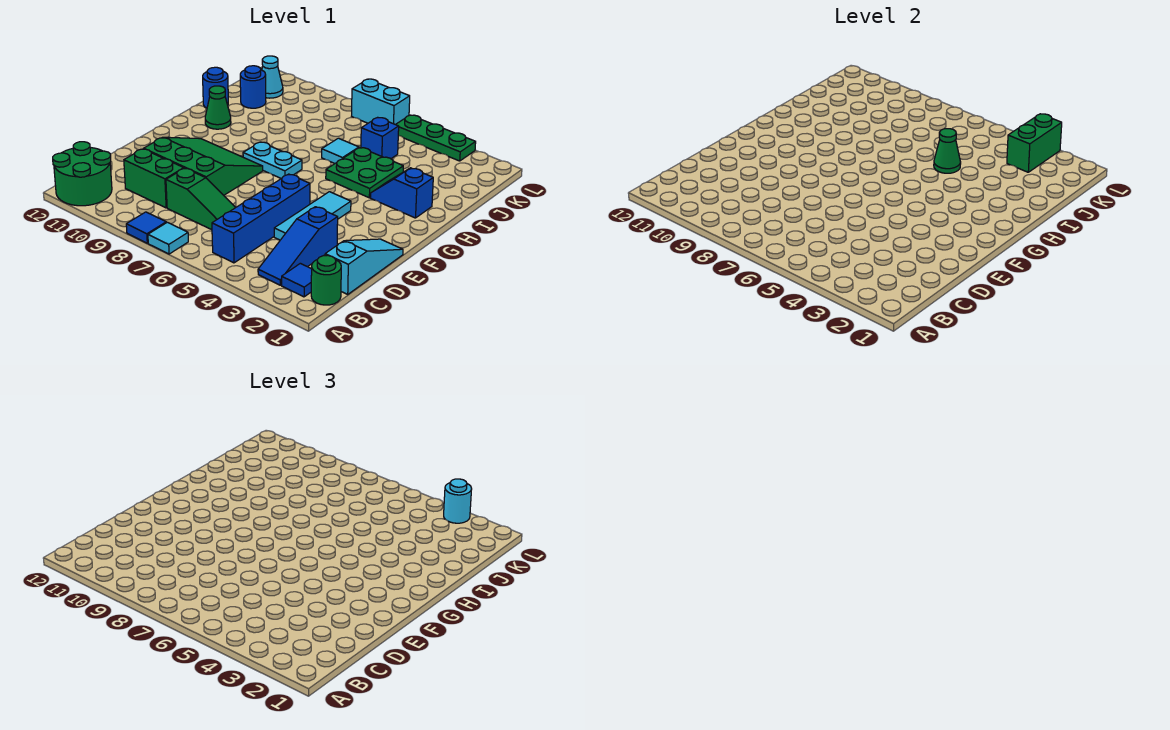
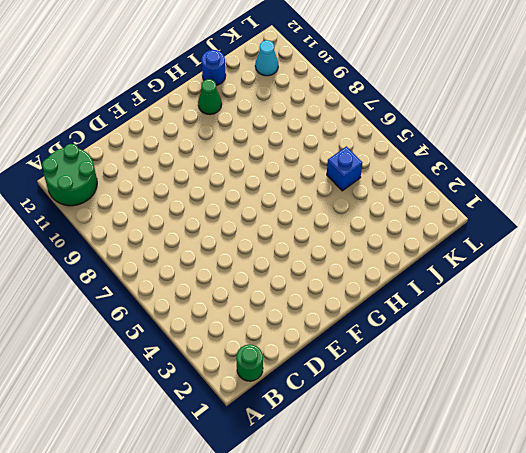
none -> cyan tile A7 level 1
none -> blue tile A8 level 1
none -> blue tile B2 level 1

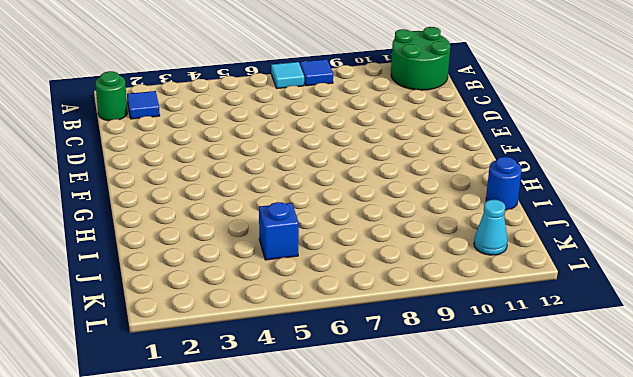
none -> blue slope B3:D3 level 1 top D
none -> blue brick B5:E5 level 1
none -> cyan slope C1:E1 level 1 top C

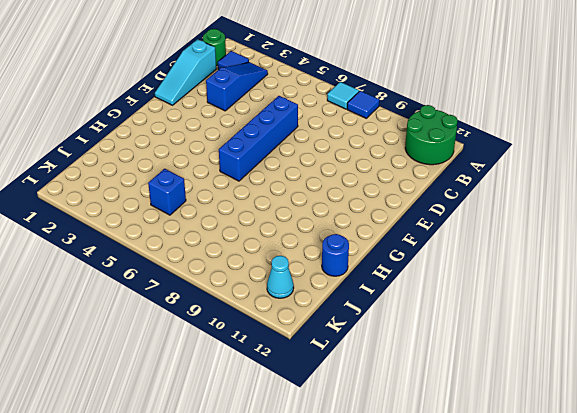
blue brick D6:G6 level 1 -> blue brick B5:E5 level 1
none -> green slope C6:C8 level 1 top 8
none -> green brick C9:C10 level 1
none -> cyan tile D4:F4 level 1

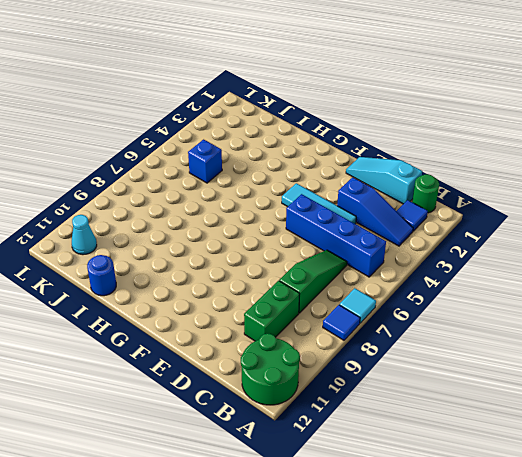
none -> green slope D8:F10 level 1 top D
none -> cyan plate G7:G8 level 1
none -> blue slope H2:H3 level 1 top 2

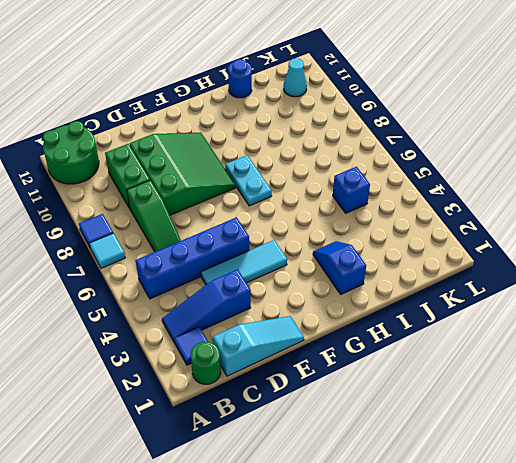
none -> green plate H4:I5 level 1
none -> green cone H11 level 1
none -> cyan tile I6 level 1

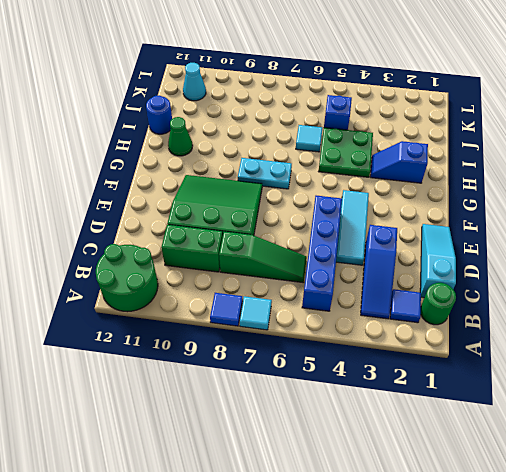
none -> blue round brick J11 level 1
none -> green plate L3:L5 level 1
none -> cyan brick L6:L7 level 1

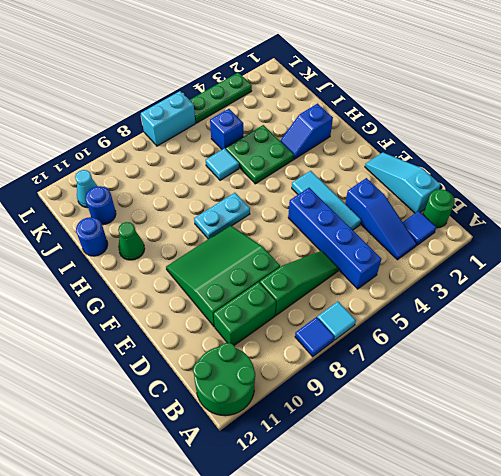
none -> green cone I5 level 2
none -> green brick K3:L3 level 2
none -> cyan round brick L3 level 3

